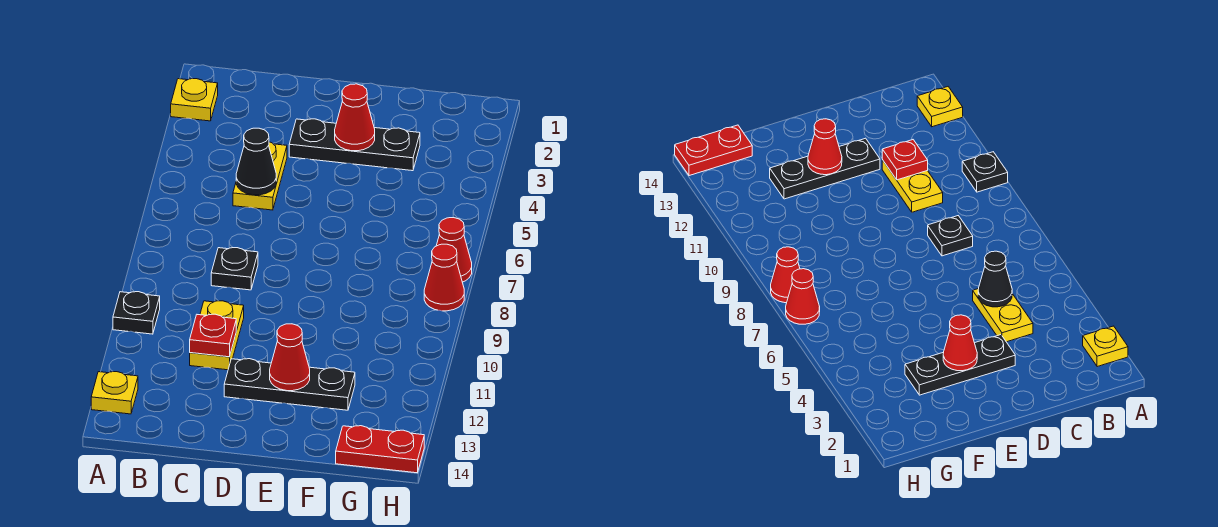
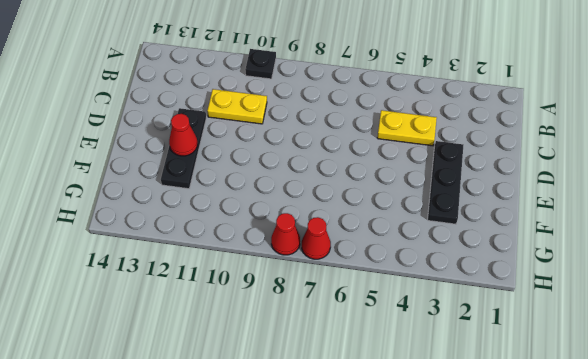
none -> yellow plate A2 level 1
none -> yellow plate A13 level 1
none -> black plate C8 level 1

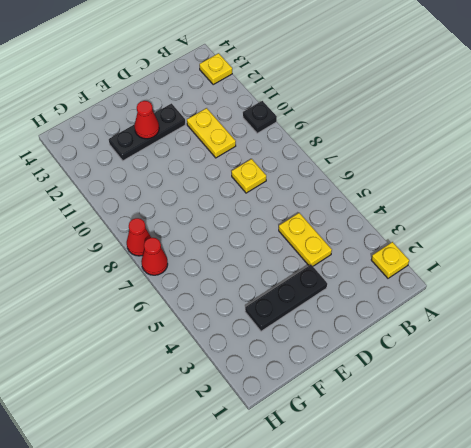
yellow plate C8 level 1 -> black plate C8 level 1
none -> red plate G14:H14 level 1
none -> black cone C5 level 2
none -> red plate C11 level 2

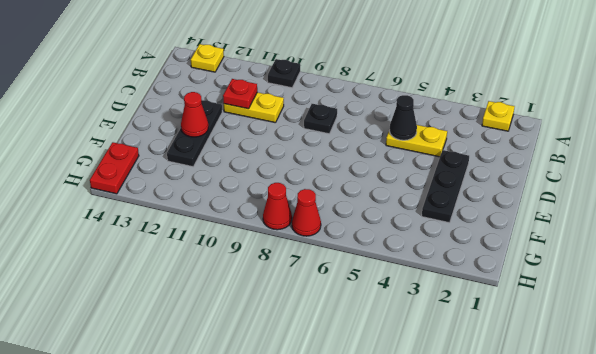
none -> red cone E3 level 2

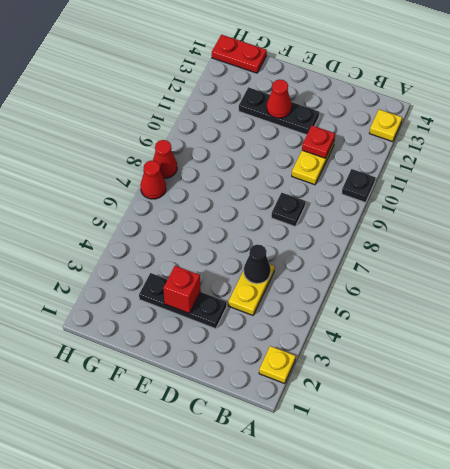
red brick E3 level 2 -> red cone E3 level 2

